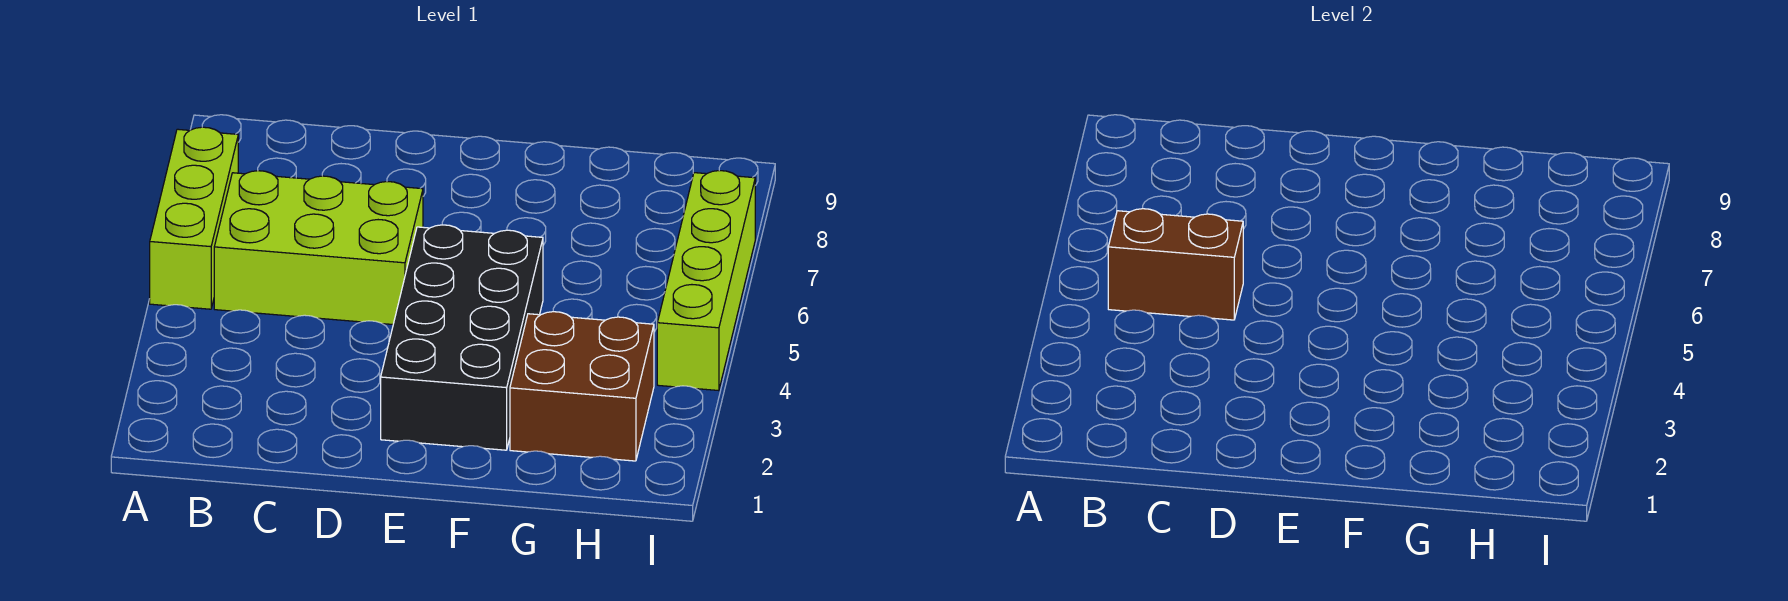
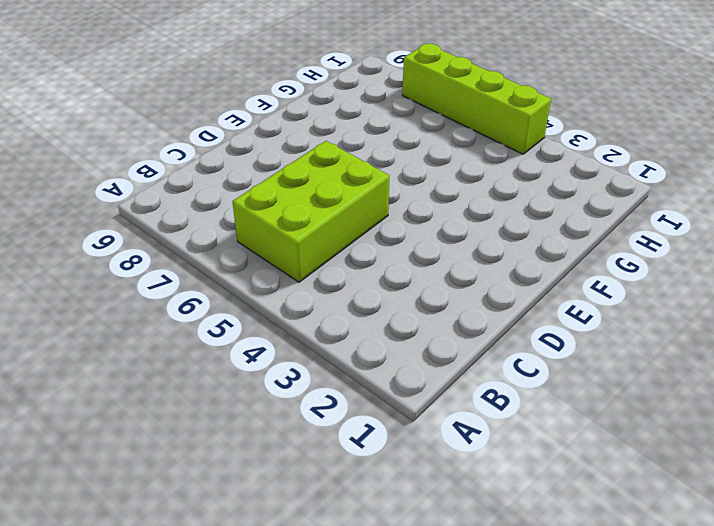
none -> lime brick A5:A7 level 1
none -> black brick E2:F5 level 1

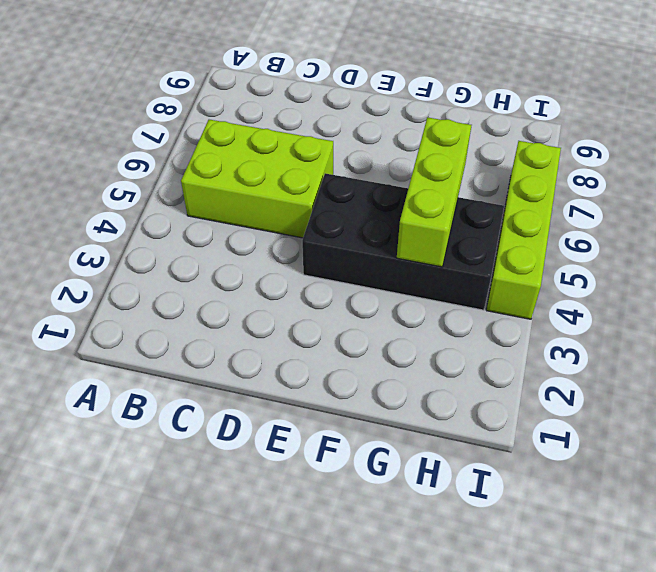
black brick E4:H5 level 1 -> black brick E2:F5 level 1
lime brick G4:G6 level 2 -> lime brick A5:A7 level 1
none -> brown brick G2:H3 level 1
none -> brown brick B5:C5 level 2

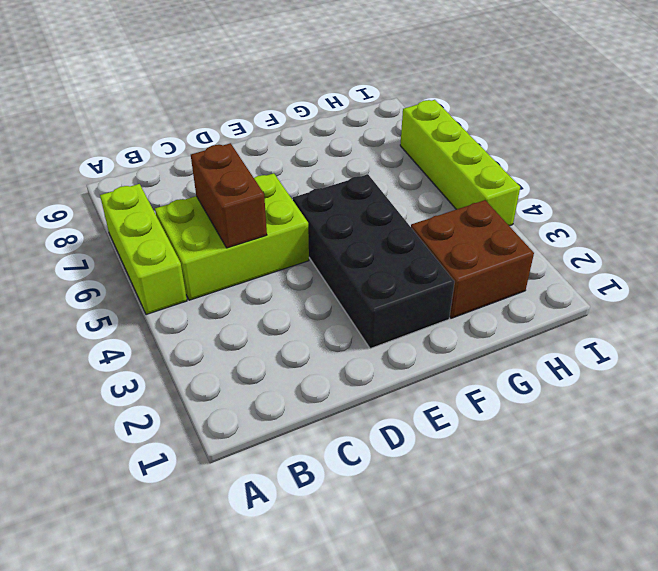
brown brick C5:C6 level 2 -> brown brick B5:C5 level 2

